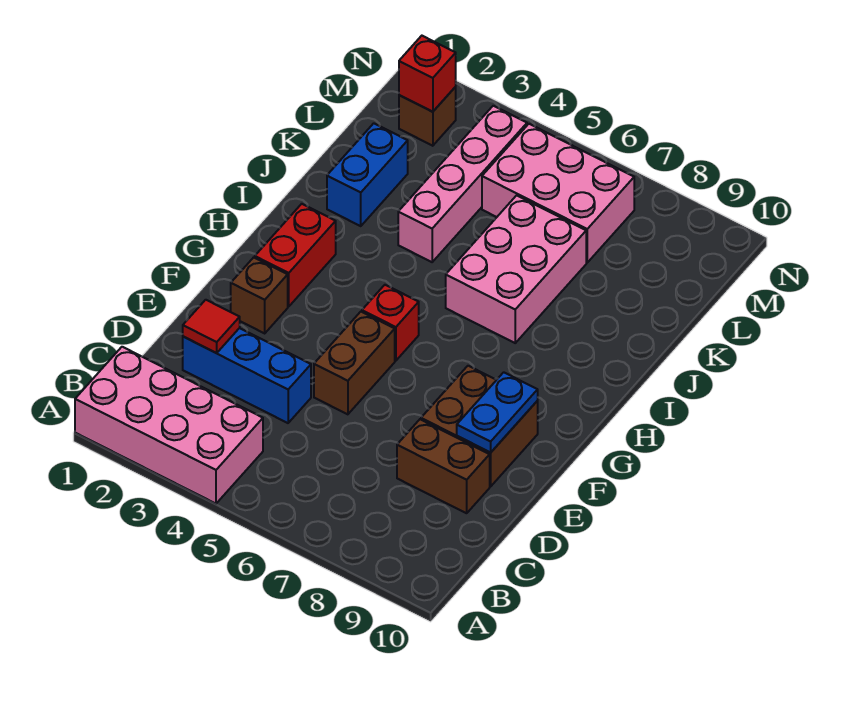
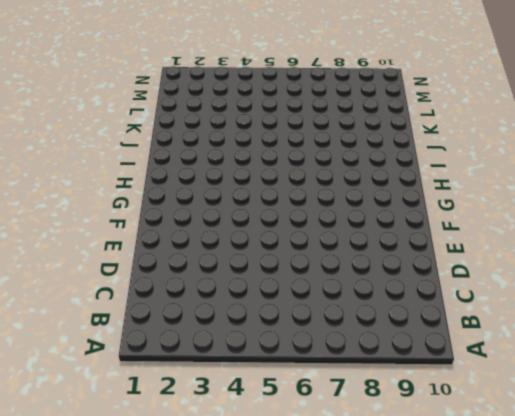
none -> pink brick A1:B4 level 1
none -> blue brick D2:D4 level 1
none -> brown brick D8:D9 level 1

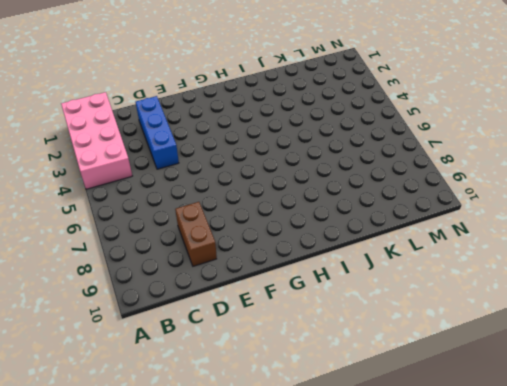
none -> brown brick E5:F5 level 1
none -> brown brick E8:F9 level 1
none -> brown brick F2 level 1

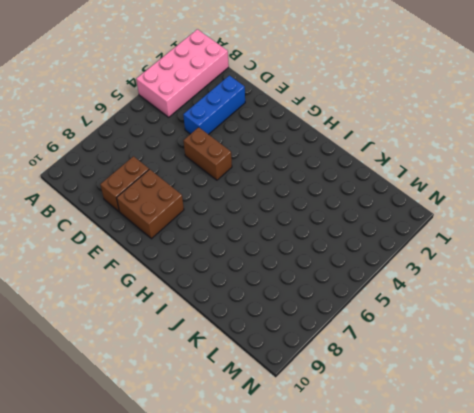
none -> brown brick F2 level 1
none -> red brick G2:H2 level 1
none -> red brick G5 level 1

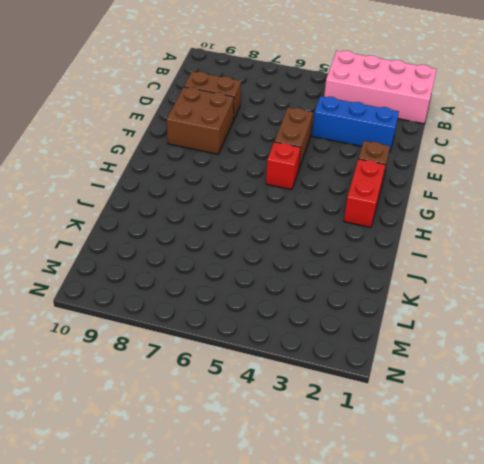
none -> pink brick I6:K7 level 1
none -> blue brick J2:K2 level 1
none -> pink brick J4:M4 level 1

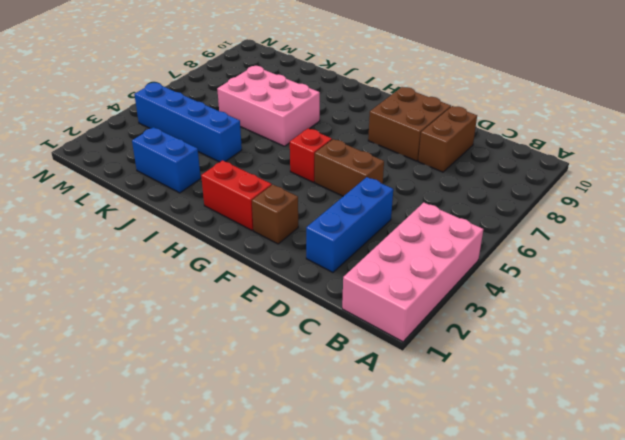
blue brick J4:M4 level 1 -> pink brick J4:M4 level 1
none -> pink brick L5:M7 level 1
none -> brown brick M2 level 1
none -> red tile D2 level 2

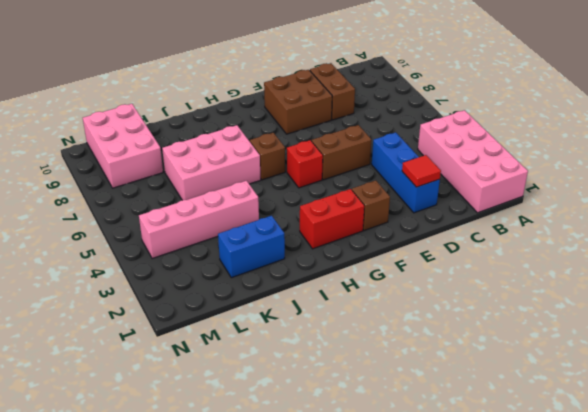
brown brick H6 level 1 -> brown brick M2 level 1
pink brick L8:M10 level 1 -> pink brick L5:M7 level 1
none -> blue plate E9:F9 level 2
none -> red brick M2 level 2

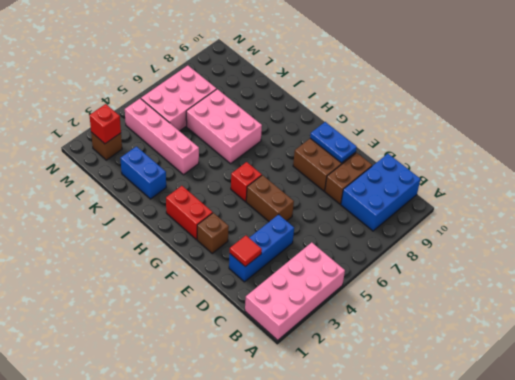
blue brick B8:C10 level 1 -> none

